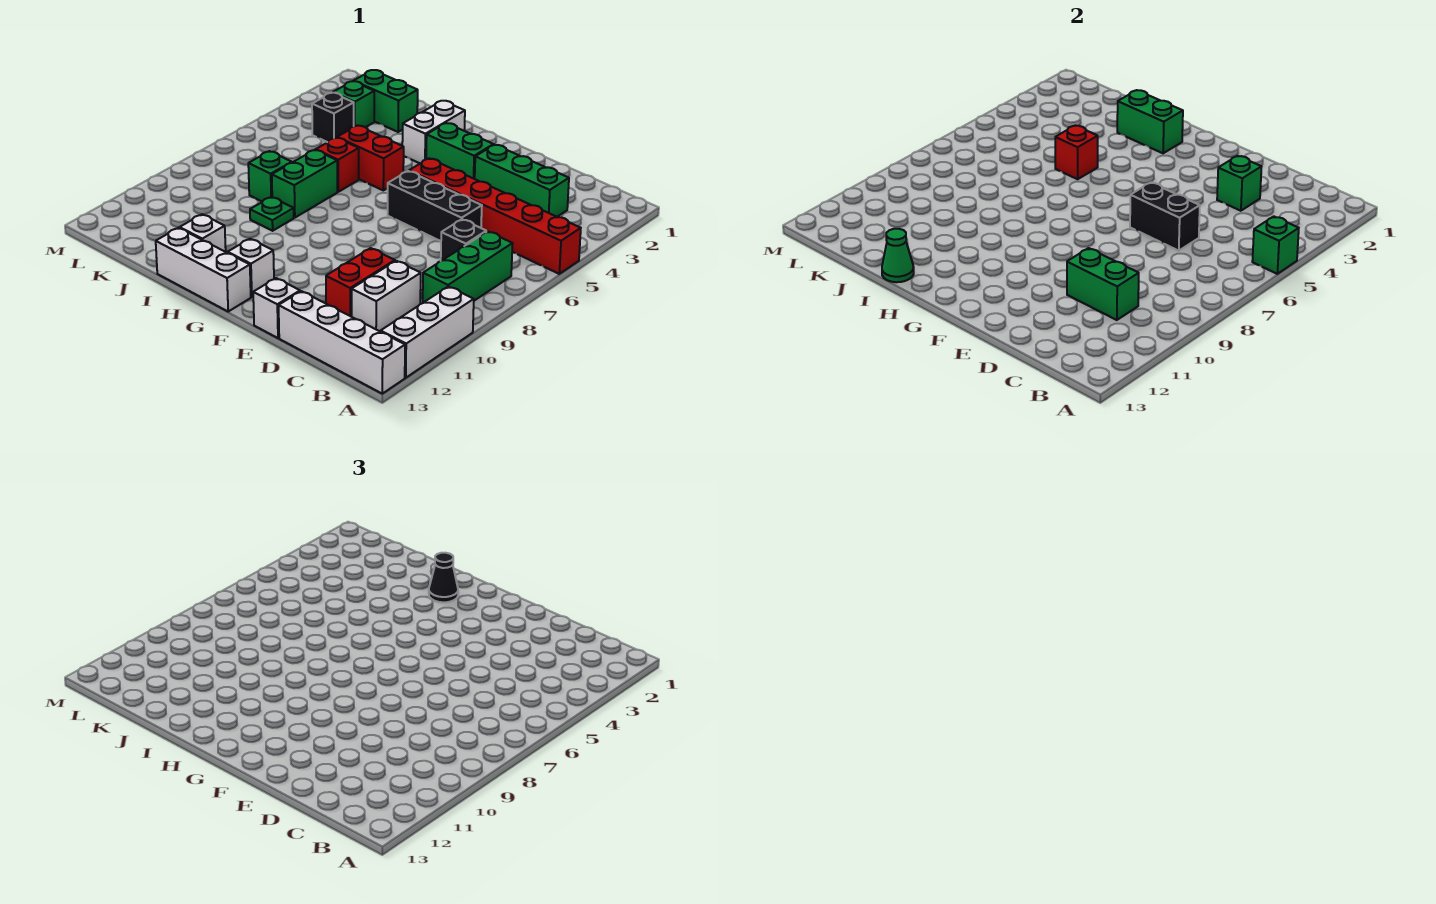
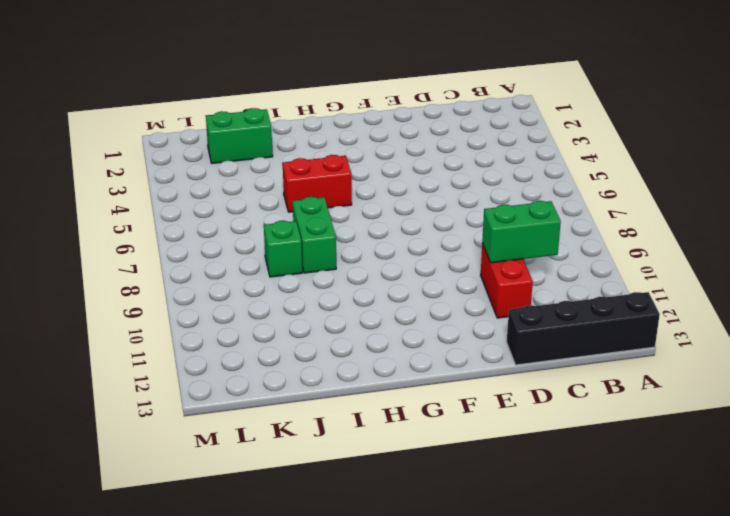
black brick A13:D13 level 1 -> white brick A13:D13 level 1
none -> red brick A5:F5 level 1
none -> white brick A10:A12 level 1
none -> green brick B7:B9 level 1
none -> green brick C3:E3 level 1

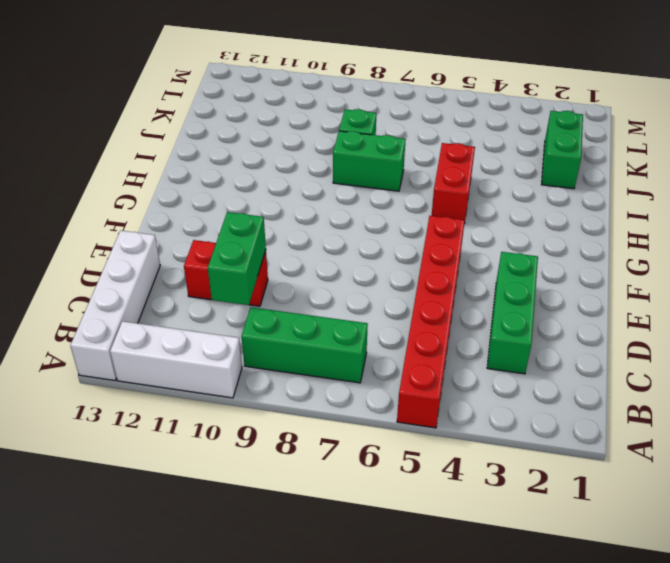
none -> black brick C7 level 1
none -> white brick C10:C11 level 1
none -> black brick D6:F6 level 1
none -> white brick E13 level 1

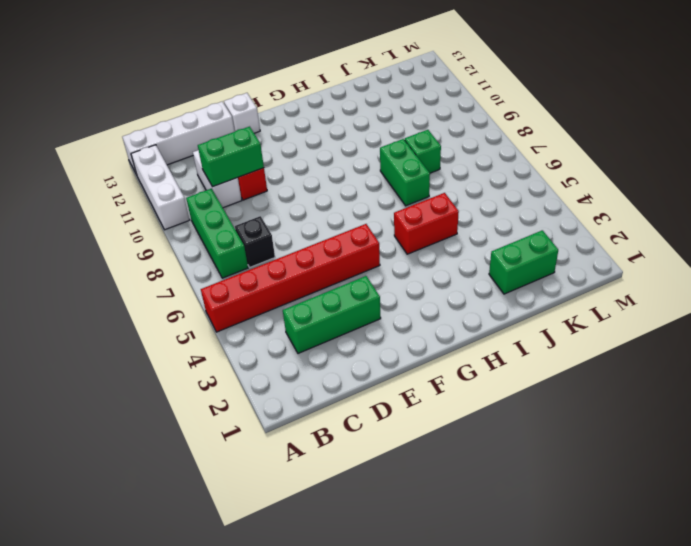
none -> black brick D6:F6 level 1
none -> green brick F3:G3 level 1
none -> white brick G12 level 1
none -> white brick G13:I13 level 1

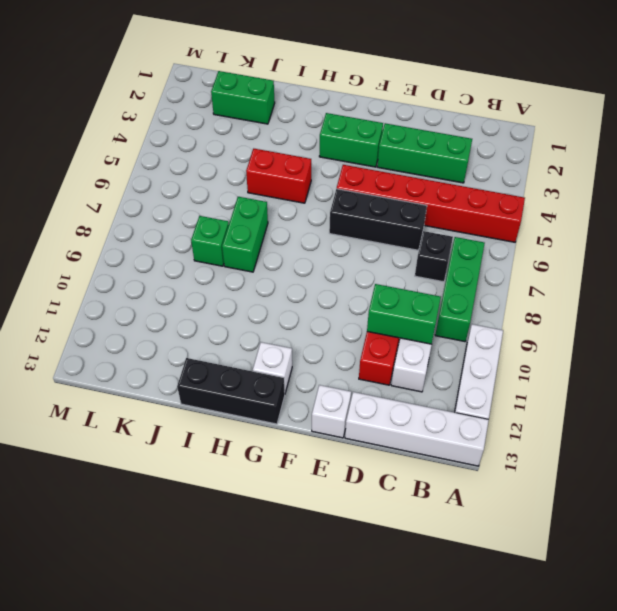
black brick G13:I13 level 1 -> white brick G13:I13 level 1
none -> white brick H2:H3 level 1
none -> red brick I6 level 1
none -> green plate I9 level 1
none -> white brick I12 level 1

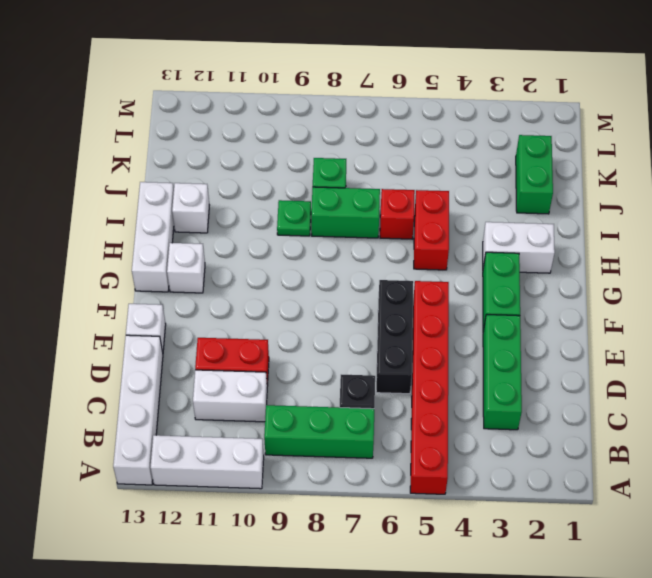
none -> green brick K3 level 1
none -> black brick K4 level 1
none -> green brick A5 level 2
none -> green brick C10:D10 level 2

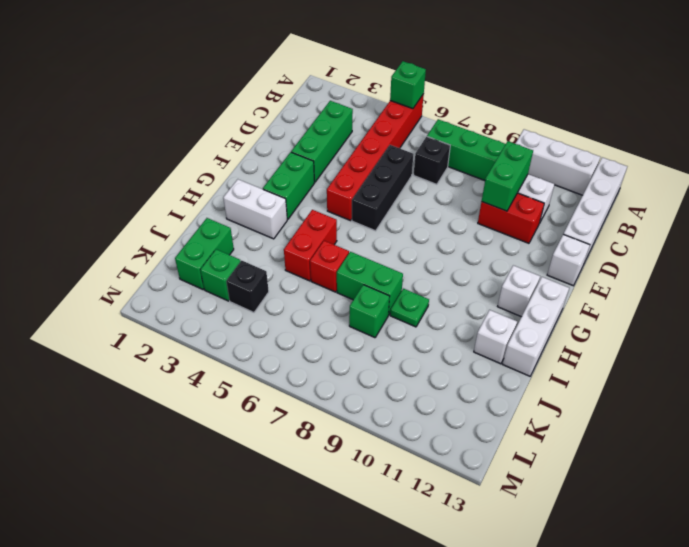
none -> green brick D3 level 2
none -> black brick D6:E6 level 2
none -> green brick H2:I2 level 2
none -> red brick I5 level 2

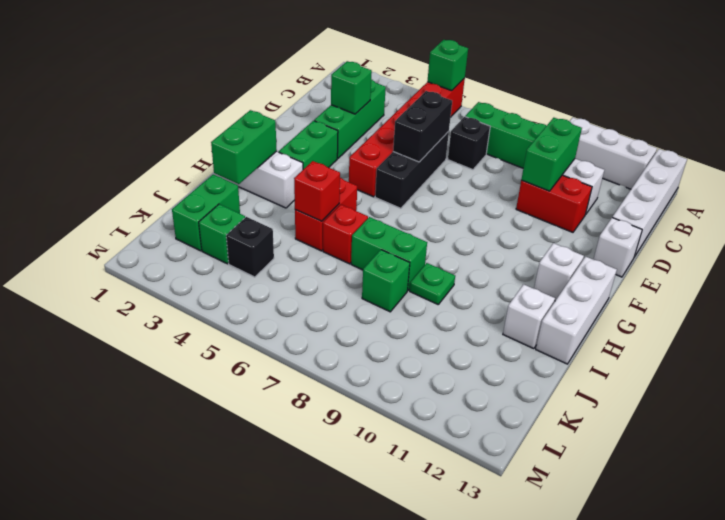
none -> green cone I13 level 2
none -> black cone H2 level 3

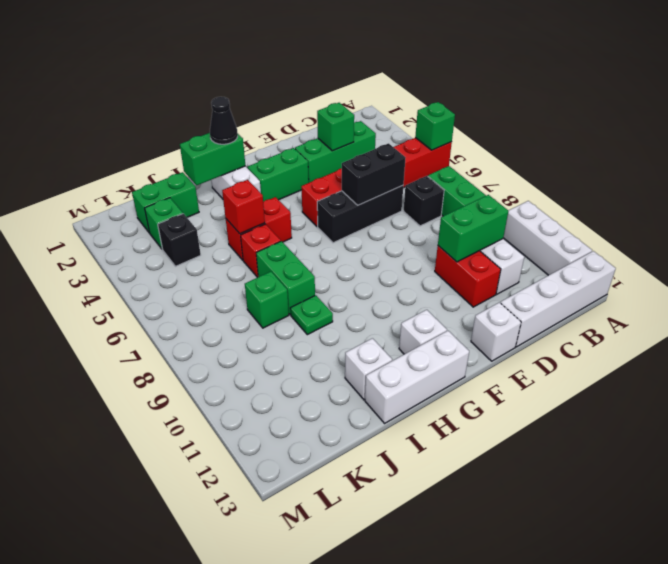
none -> green cone I13 level 2

